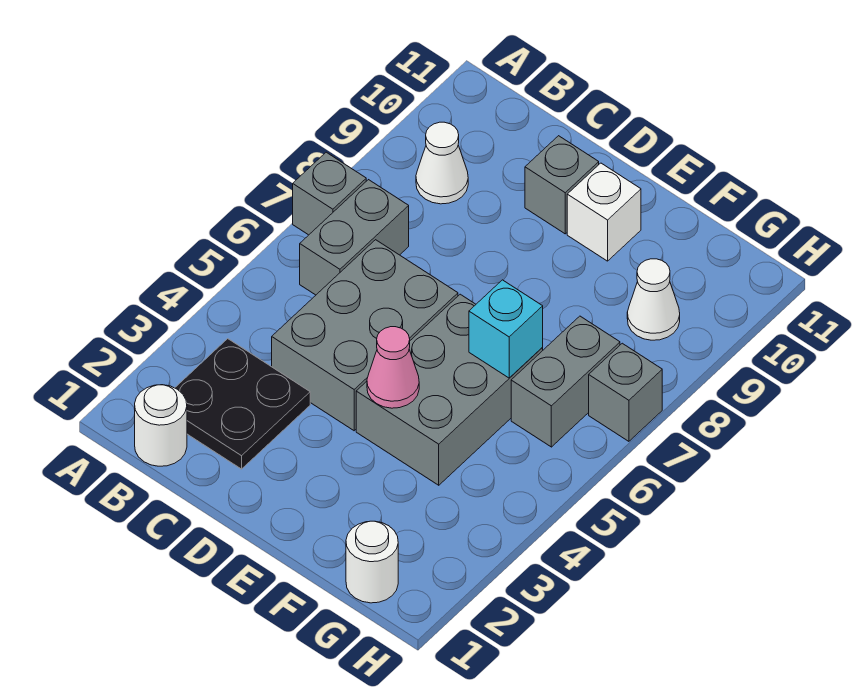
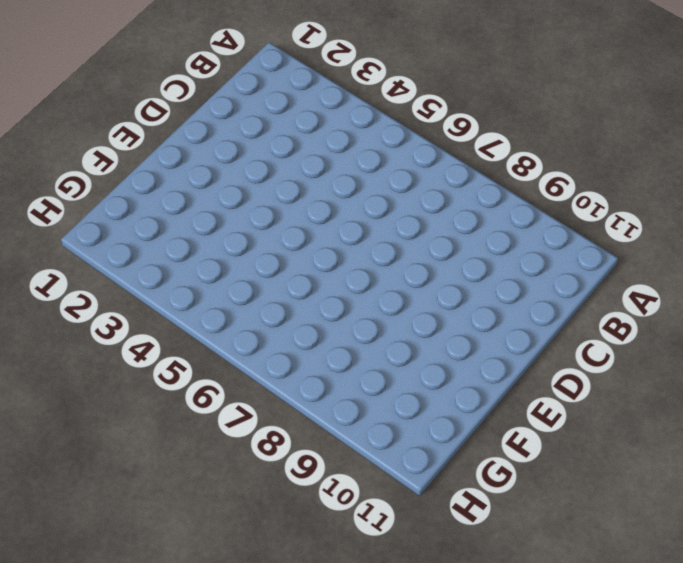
none -> grey brick A7 level 1
none -> white round brick B1 level 1
none -> black plate B2:C3 level 1

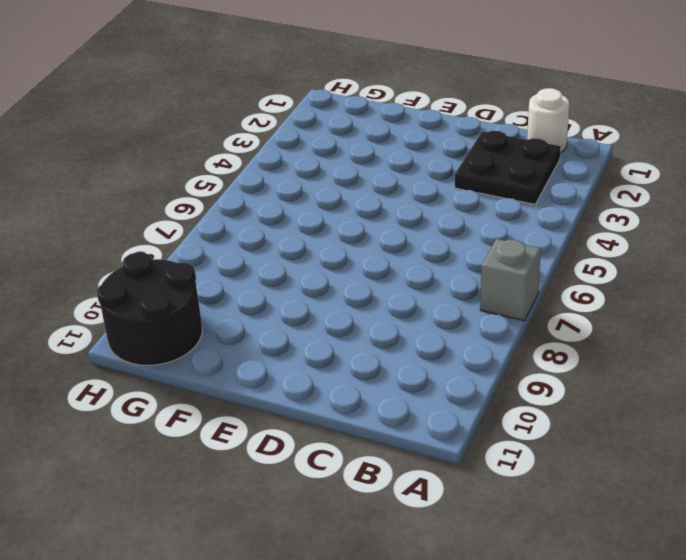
black round brick G10:H11 level 1 -> none
none -> grey brick B6:B7 level 1
none -> white cone B9 level 1
none -> grey brick C4:D6 level 1

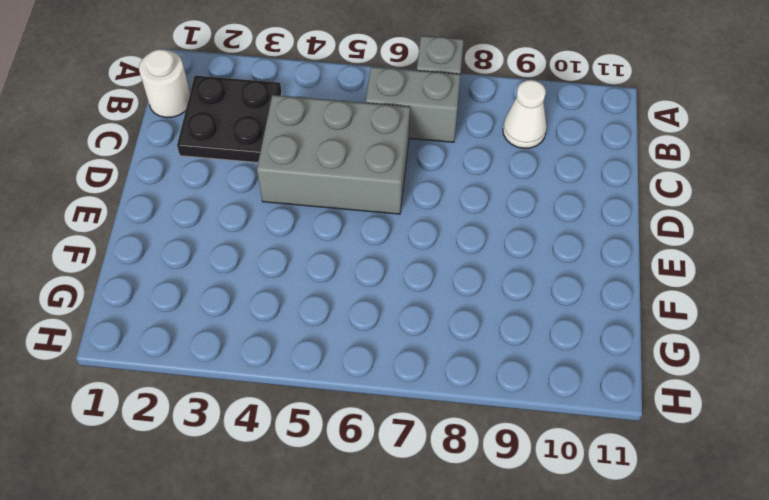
none -> grey brick D10 level 1
none -> grey brick E4:F6 level 1
none -> white brick E10 level 1

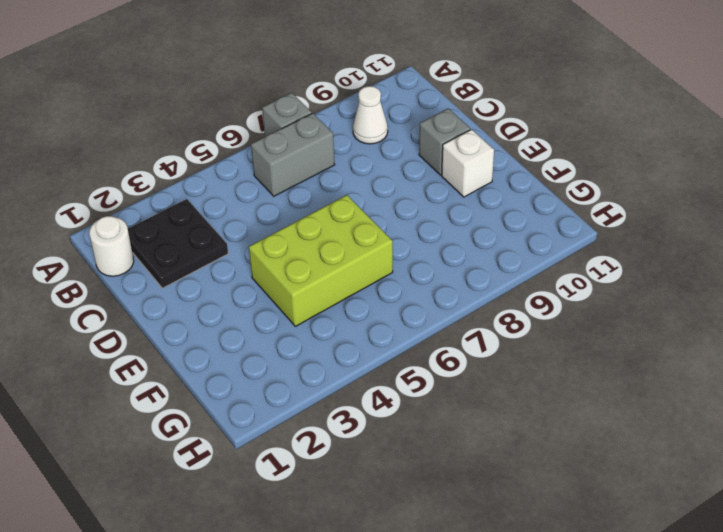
lime brick E4:F6 level 1 -> grey brick E4:F6 level 1
none -> grey brick C4:D6 level 1
none -> white round brick G1 level 1
none -> grey brick G6:G7 level 1

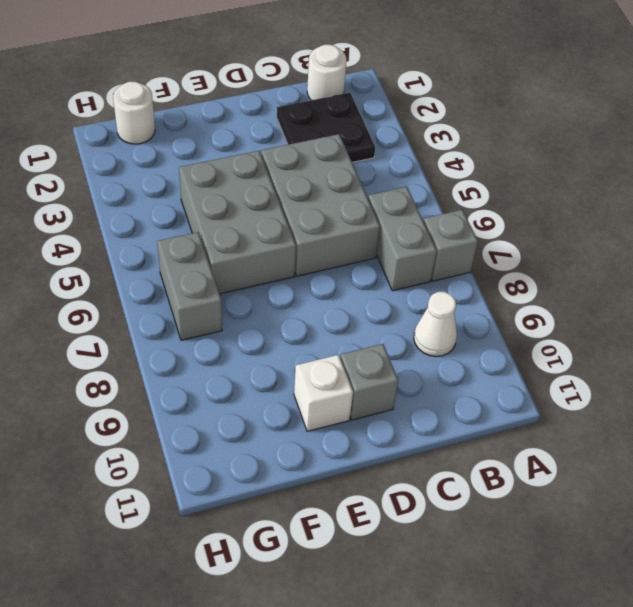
none -> white cone G9 level 1
none -> grey brick H7 level 1
none -> pink cone E4 level 2

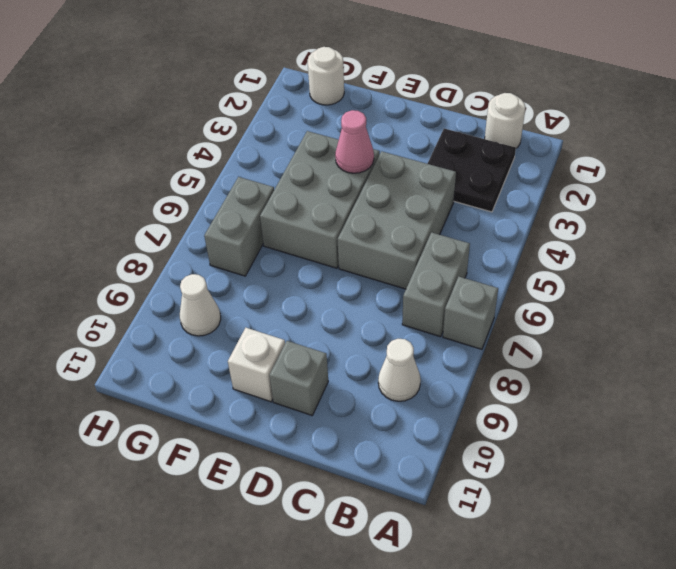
none -> grey brick H7 level 1
none -> cyan brick F6 level 2

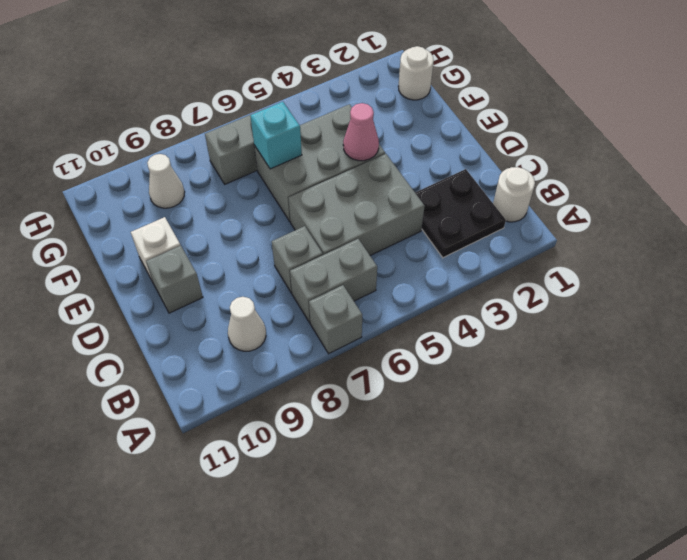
grey brick C7 level 1 -> grey brick H7 level 1

